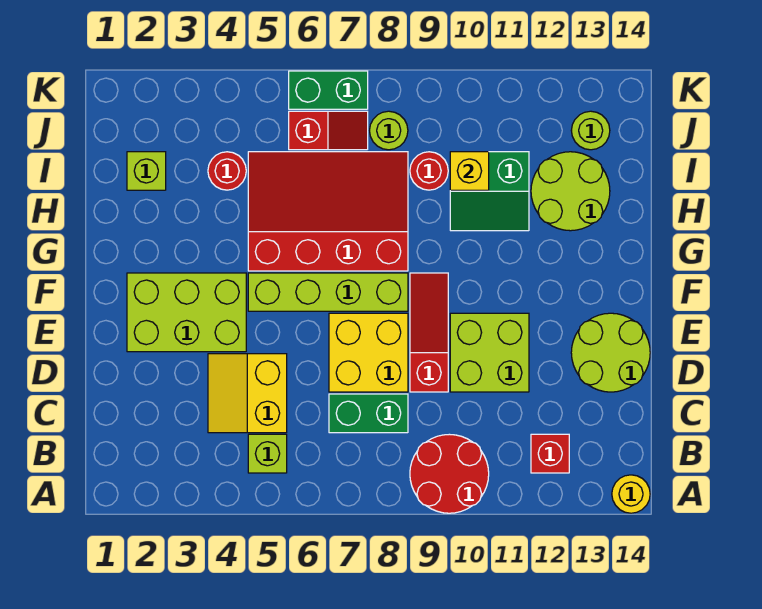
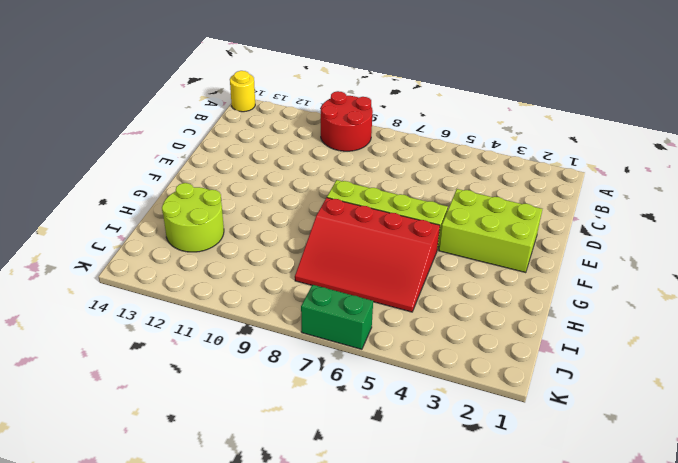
none -> lime brick B5 level 1
none -> red brick B12 level 1
none -> yellow slope C4:D5 level 1 top 5

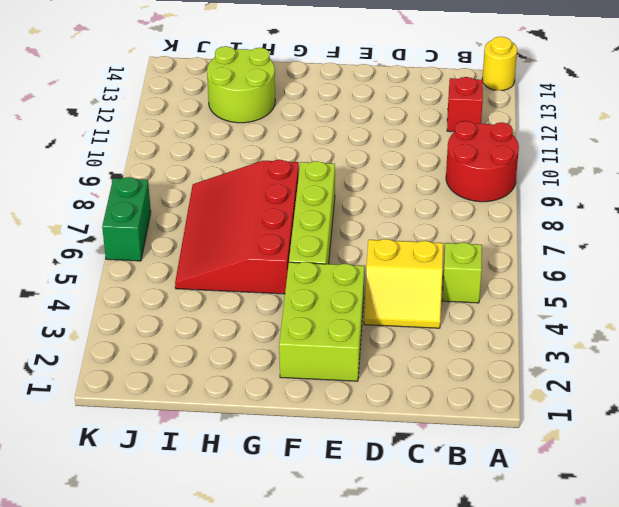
none -> green brick C7:C8 level 1
none -> yellow brick D7:E8 level 1
none -> red slope D9:F9 level 1 top D

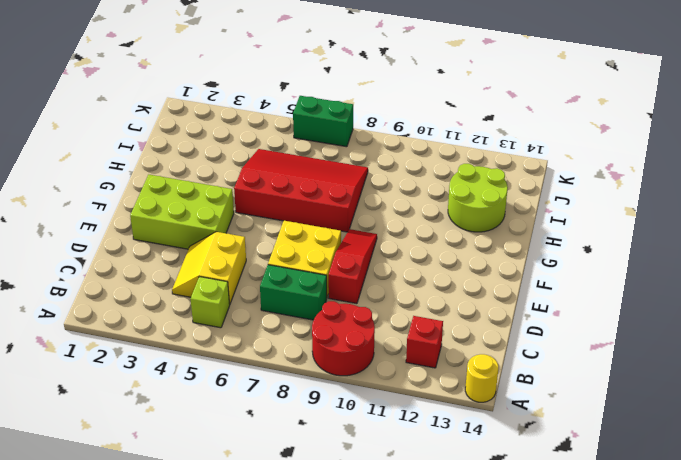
none -> lime brick D10:E11 level 1
none -> lime round brick D13:E14 level 1
none -> lime brick F5:F8 level 1

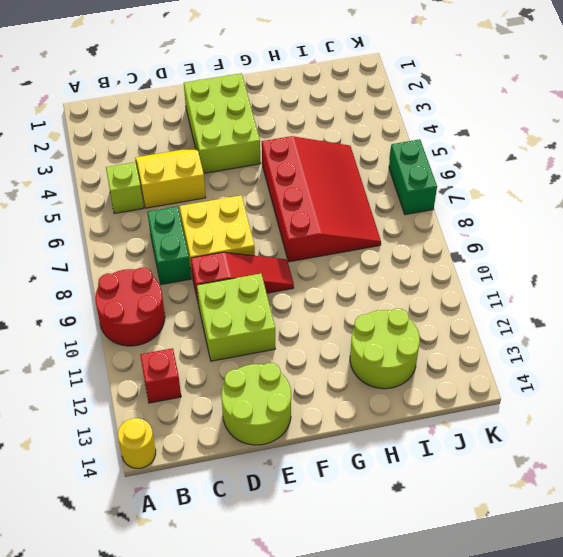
none -> lime brick F5:F8 level 1
none -> green slope H10:I11 level 1 top I
none -> lime brick I2 level 1

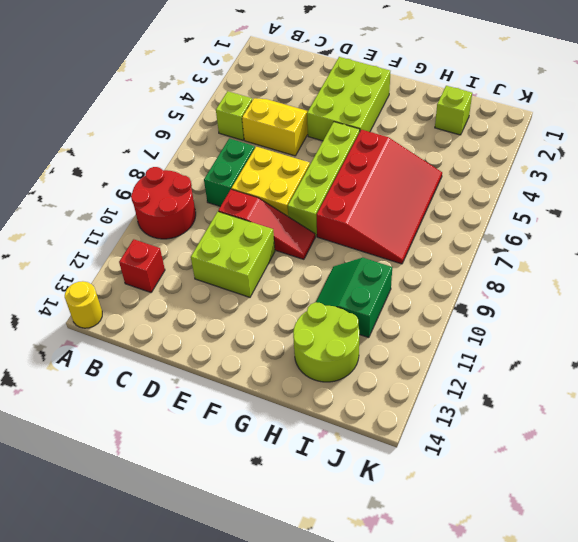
none -> lime round brick D13:E14 level 1
none -> red round brick I4 level 1
none -> red round brick I9 level 1

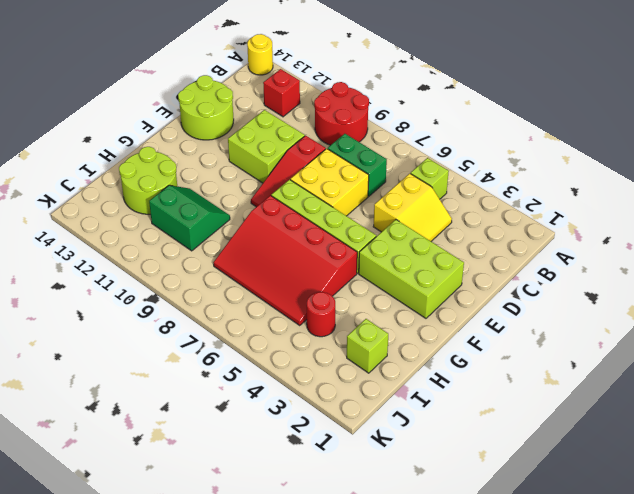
none -> red round brick I9 level 1
none -> red slope J6:J7 level 1 top 6
none -> lime round brick J8 level 1

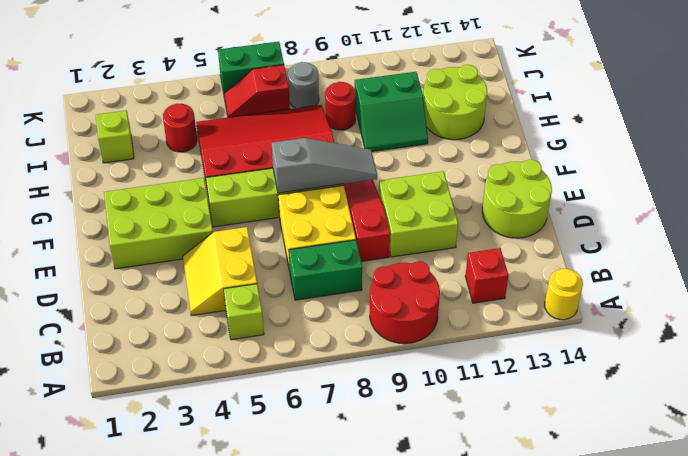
grey slope F7:F9 level 2 top 7 -> none
red slope J6:J7 level 1 top 7 -> red slope J6:J7 level 1 top 6
grey round brick J8 level 1 -> lime round brick J8 level 1
none -> lime round brick J13 level 1
none -> yellow brick I10 level 2

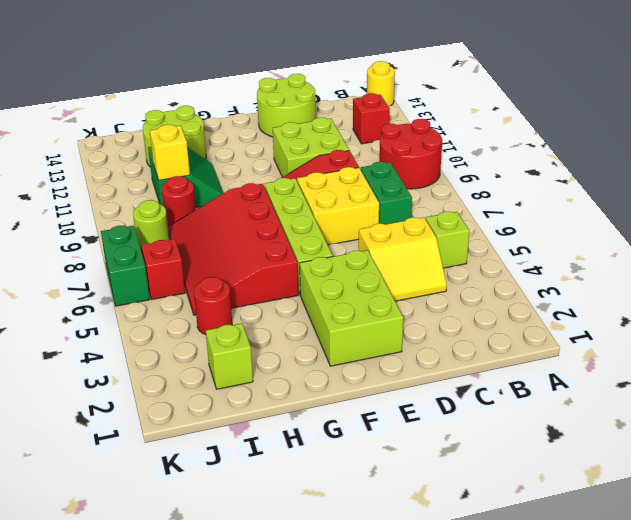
none -> lime round brick J13 level 1

